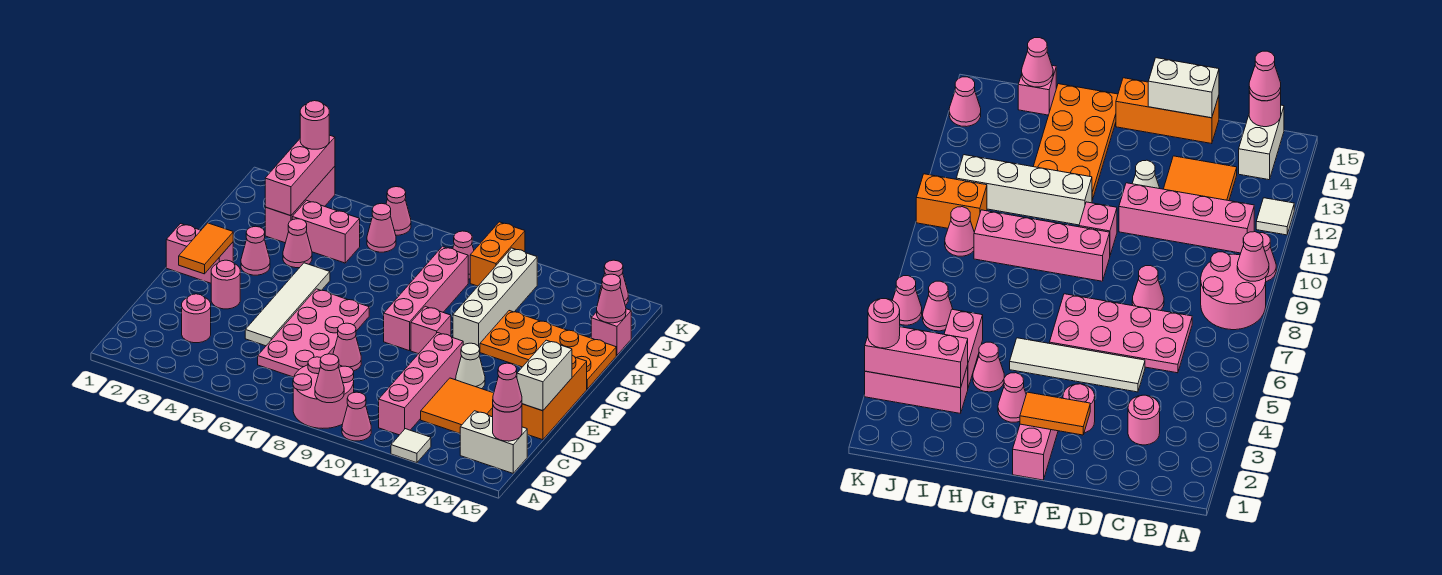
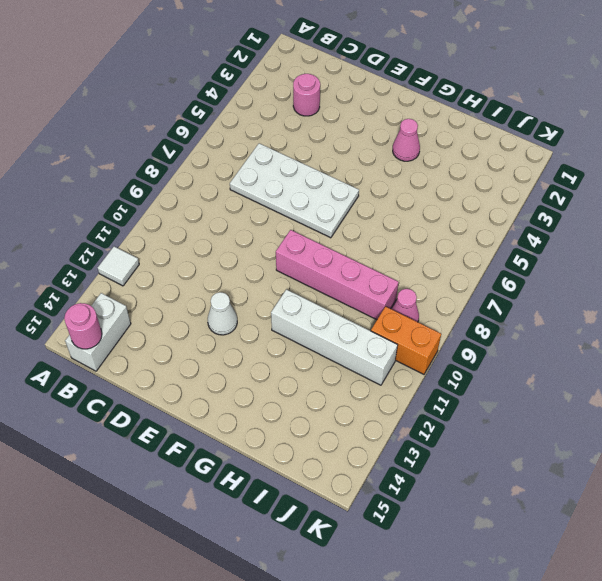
white plate C6:F7 level 1 -> pink plate C6:F7 level 1
none -> pink round brick A8:B9 level 1
none -> pink cone A10 level 1
none -> pink brick B11:E11 level 1
none -> orange tile C12:D13 level 1

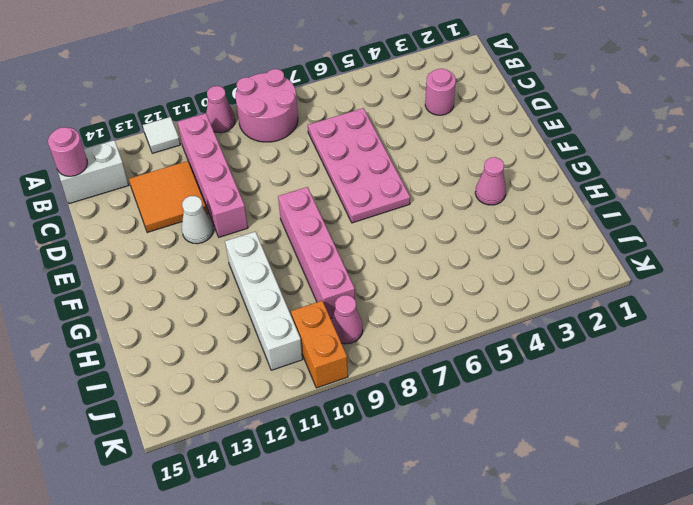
none -> white tile D5:G5 level 1
none -> pink cone D8 level 1
none -> orange brick D15:F15 level 1
none -> pink round brick E3 level 1

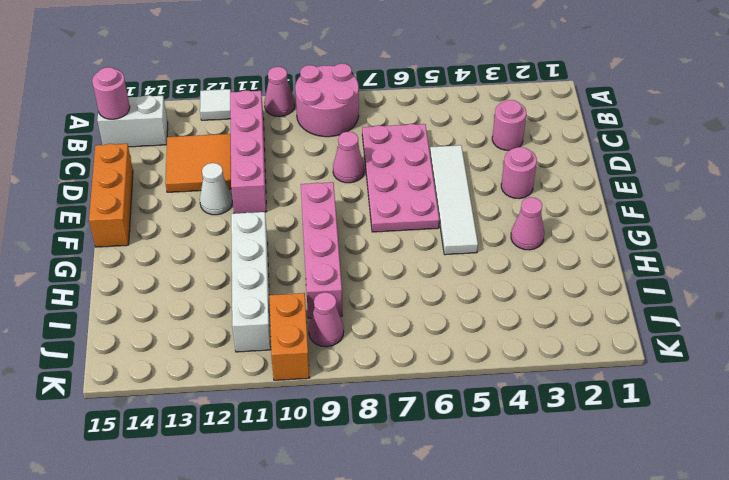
none -> pink brick F1:F2 level 1
none -> pink brick F10 level 1
none -> orange plate G12:H15 level 1
none -> pink cone H4 level 1

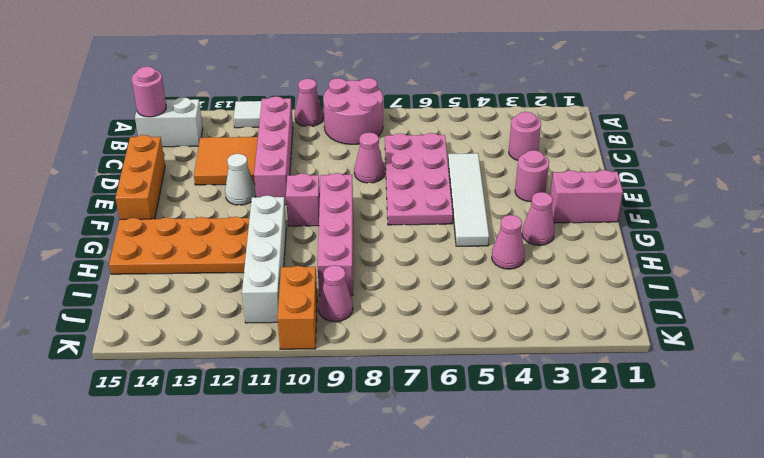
none -> pink brick I3:K3 level 1
none -> pink brick I4:I5 level 1
none -> pink brick I15 level 1
none -> pink cone J6 level 1

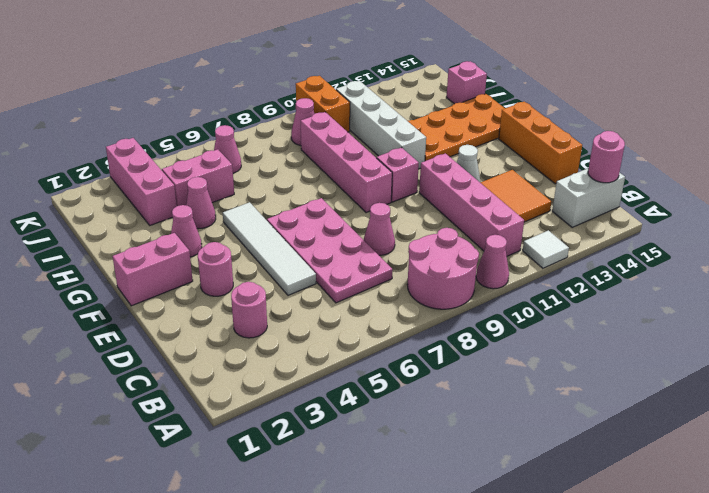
none -> pink cone K6 level 1
none -> pink cone K14 level 1
none -> pink cone A9 level 2
none -> white brick D15:E15 level 2

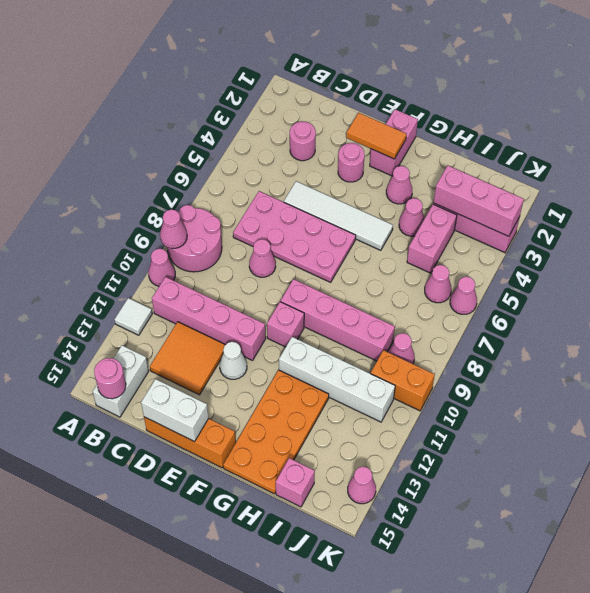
none -> pink cone I15 level 2
none -> pink cone B15 level 3
none -> pink round brick K3 level 3

